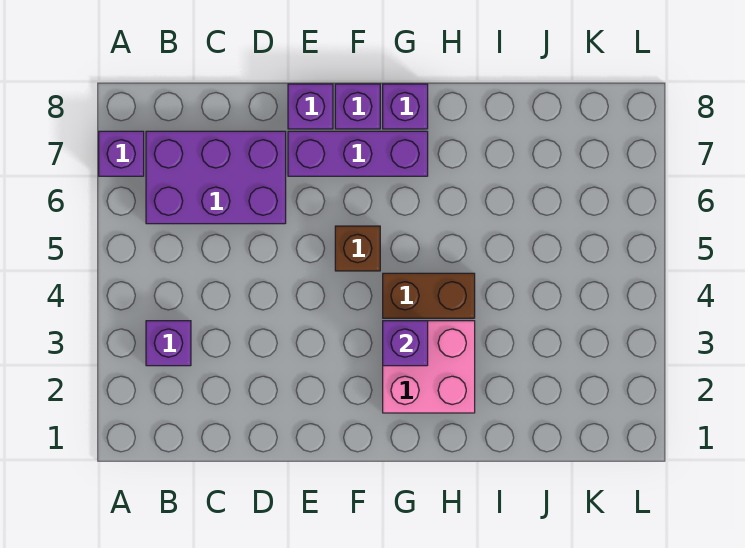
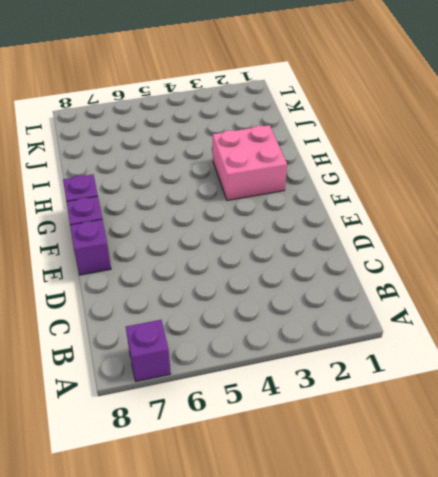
none -> purple brick B3 level 1
none -> purple brick B6:D7 level 1

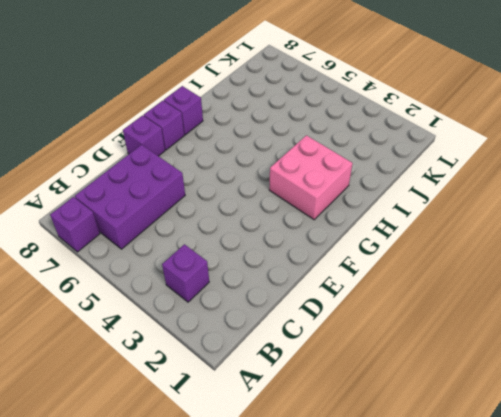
none -> purple brick E7:G7 level 1
none -> brown brick F5 level 1

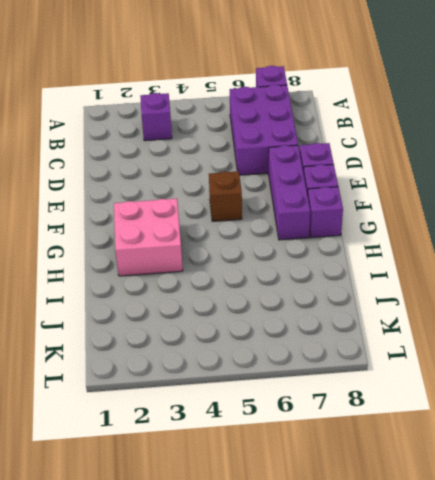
none -> brown brick G4:H4 level 1
none -> purple brick G3 level 2

